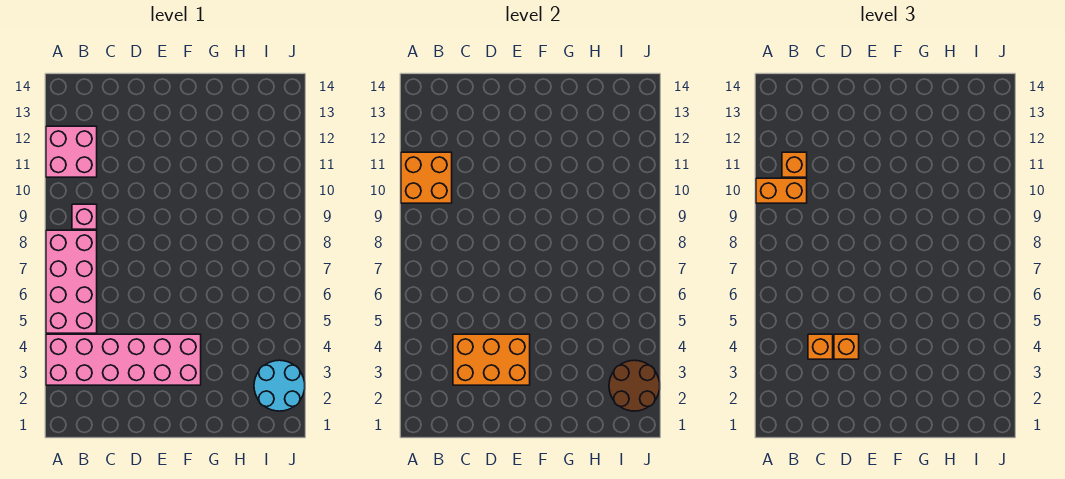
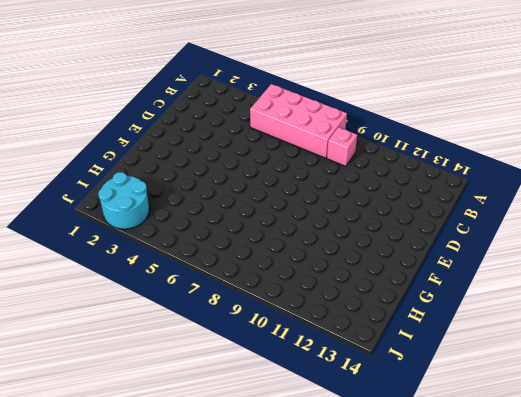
none -> pink brick A3:F4 level 1
none -> pink brick A11:B12 level 1
none -> orange brick A10:B11 level 2

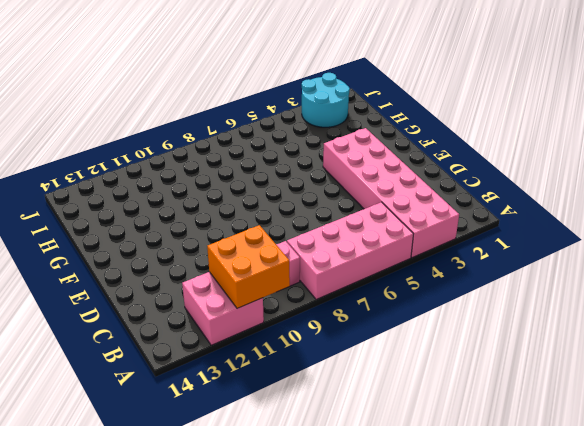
none -> orange brick C3:E4 level 2
none -> brown round brick I2:J3 level 2
none -> orange brick A10:B10 level 3

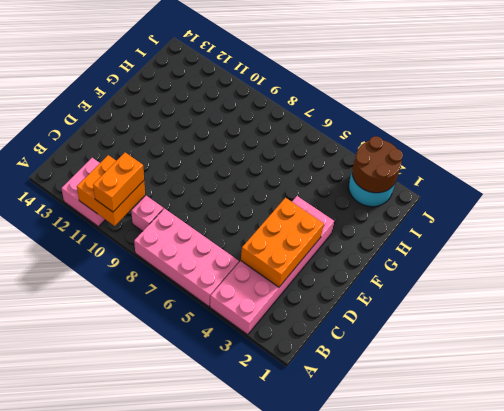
none -> orange brick B11 level 3
none -> orange brick C4 level 3
none -> orange brick D4 level 3

